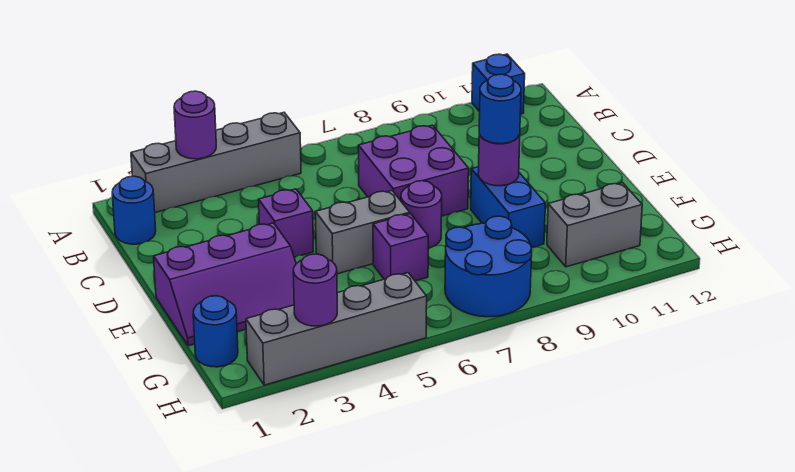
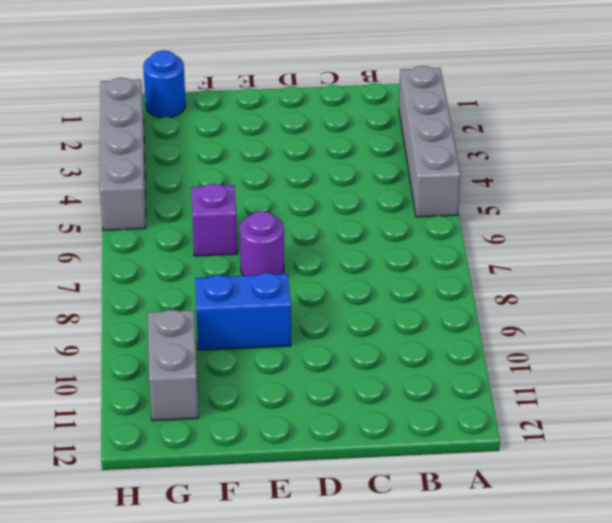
none -> blue brick A11 level 1
none -> blue round brick B1 level 1
none -> purple brick C7:D8 level 1

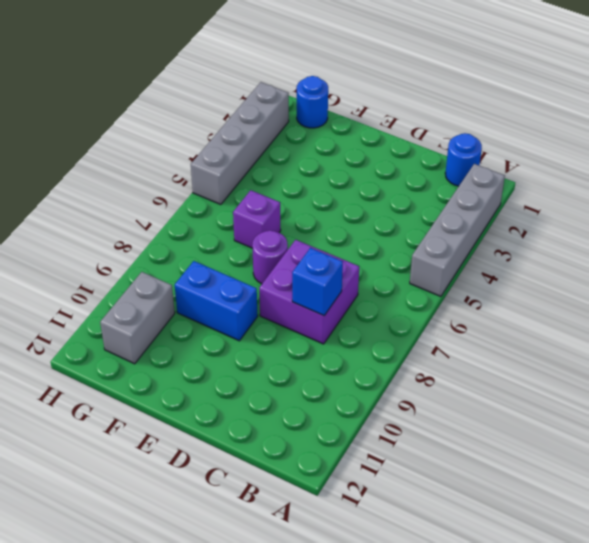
blue brick C8 level 2 -> blue brick A11 level 1
none -> purple brick D4 level 1
none -> purple slope E1:F3 level 1 top E
none -> grey brick E5:E6 level 1

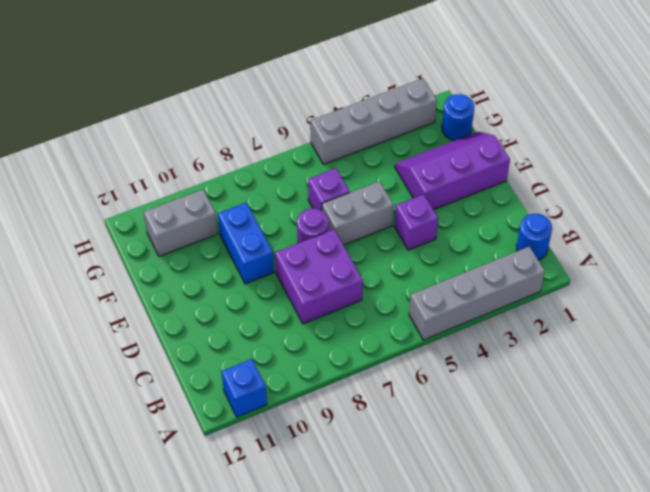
none -> blue round brick G7:H8 level 1
none -> purple round brick A3 level 2
none -> purple round brick E9 level 2

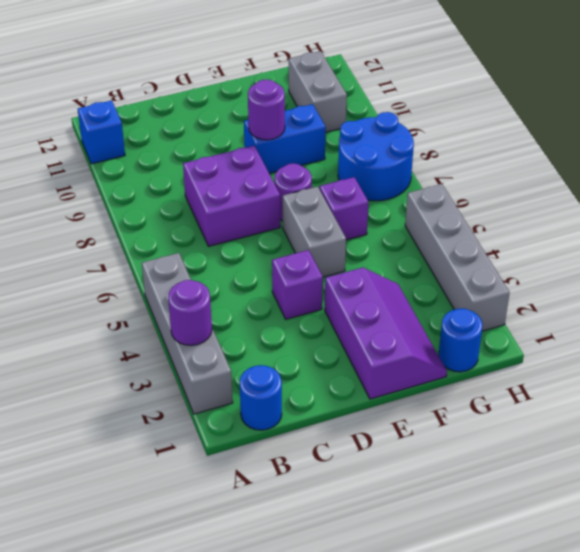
none -> purple round brick H3 level 2
none -> blue round brick E9 level 3

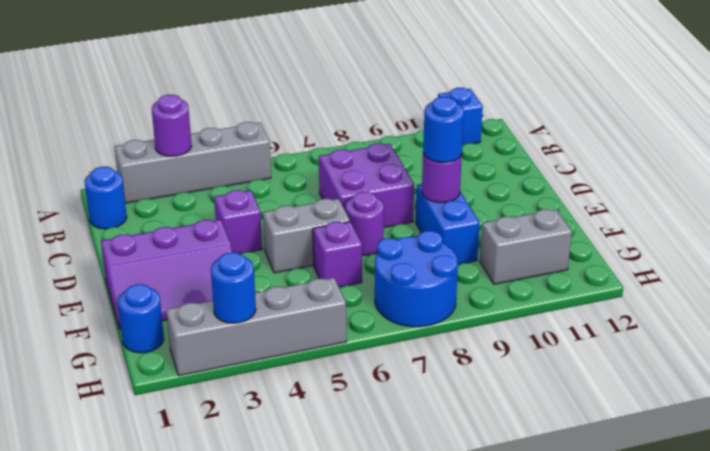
blue round brick H3 level 2 -> purple round brick H3 level 2

